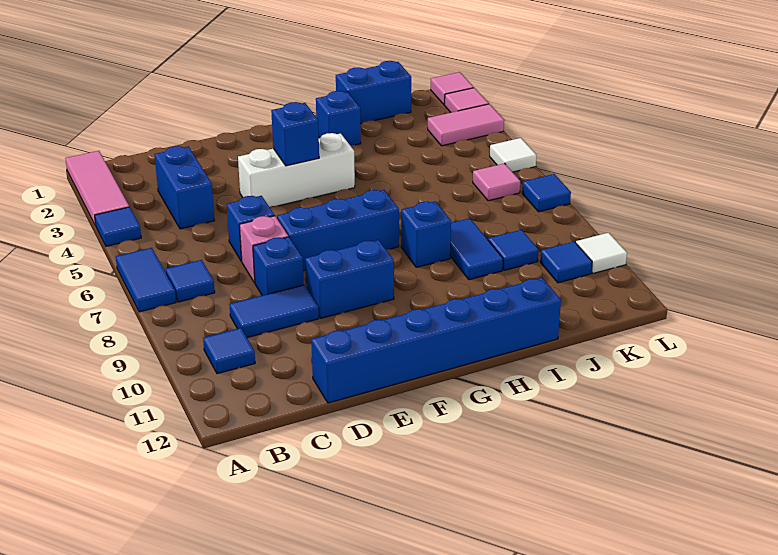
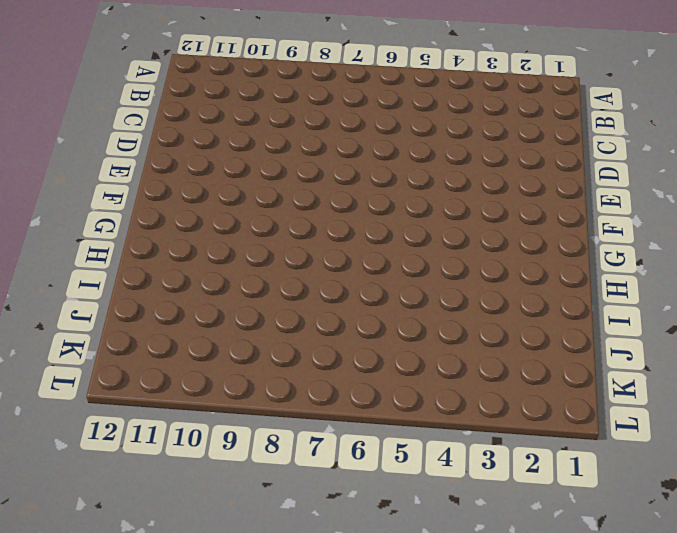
none -> pink tile A1:A3 level 1
none -> blue tile A4 level 1
none -> blue tile A6:A7 level 1

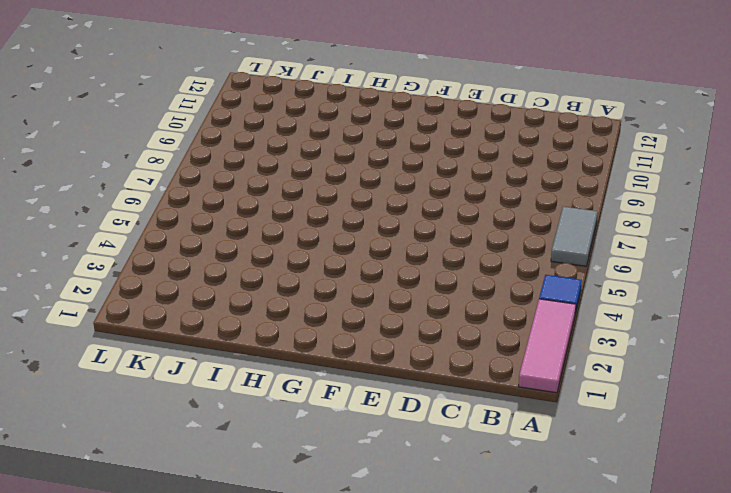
grey tile A6:A7 level 1 -> blue tile A6:A7 level 1
none -> blue tile B7 level 1
none -> blue tile B10 level 1
none -> blue brick C3:C4 level 1

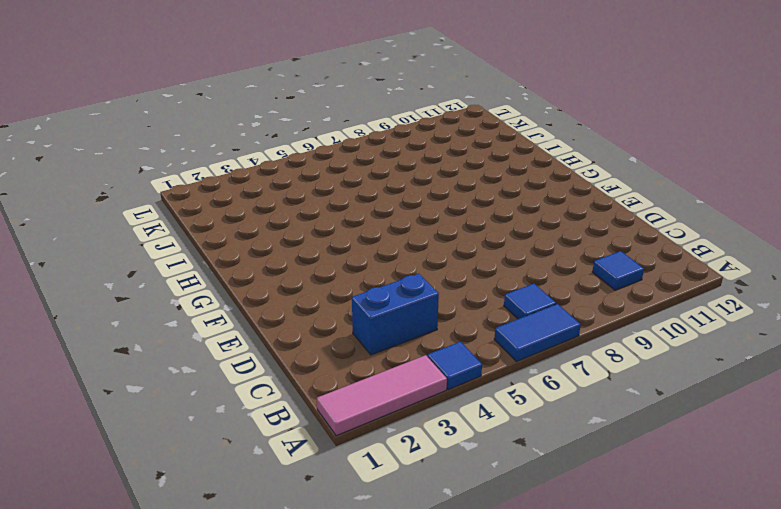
none -> blue tile C9:D9 level 1
none -> blue brick D6 level 1
none -> pink brick D7 level 1

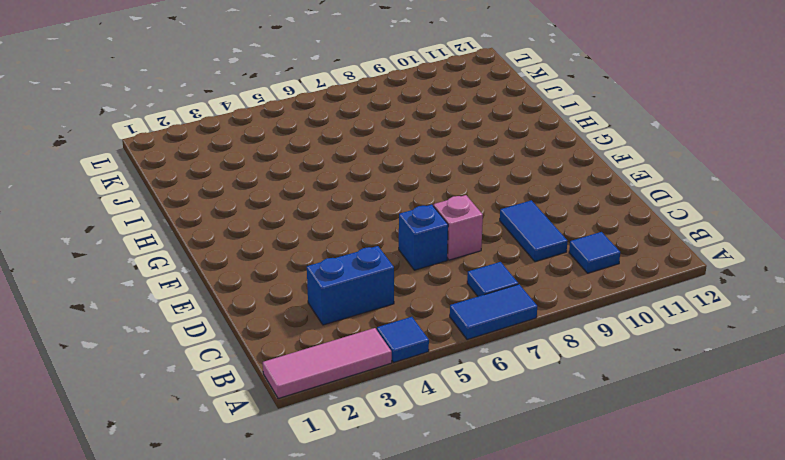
none -> blue brick D8 level 1
none -> blue brick D12:I12 level 1
none -> white brick E4:G4 level 1

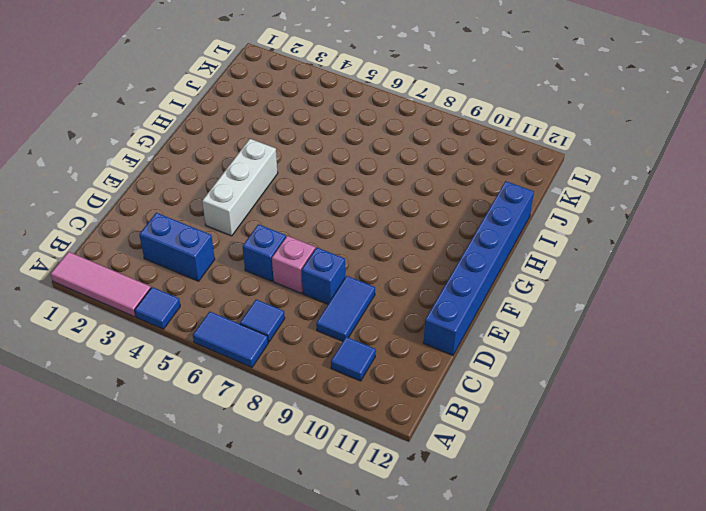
none -> blue brick E7:G7 level 1
none -> blue brick E9:F9 level 1
none -> blue brick H2 level 1

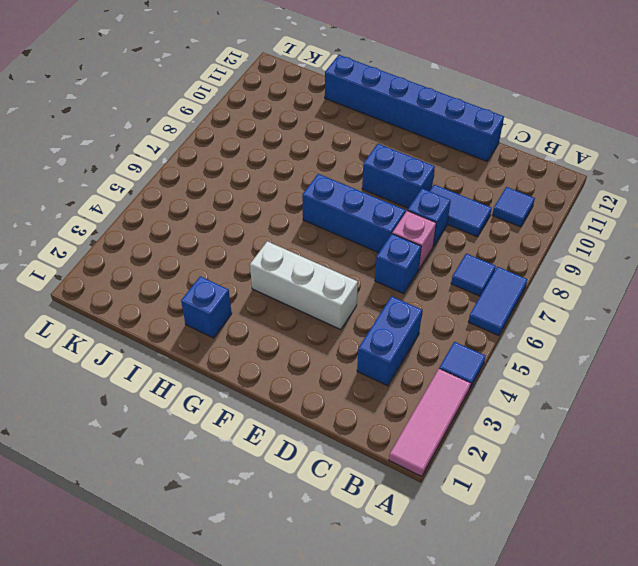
none -> blue brick H8 level 1
none -> blue brick I1:J1 level 1
none -> blue tile I8:I9 level 1

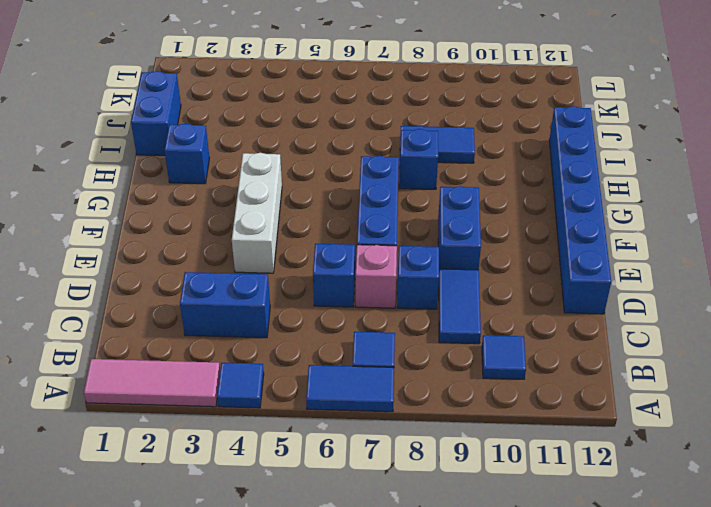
none -> blue tile J9 level 1
none -> pink tile K3:L3 level 1
none -> pink tile K6 level 1

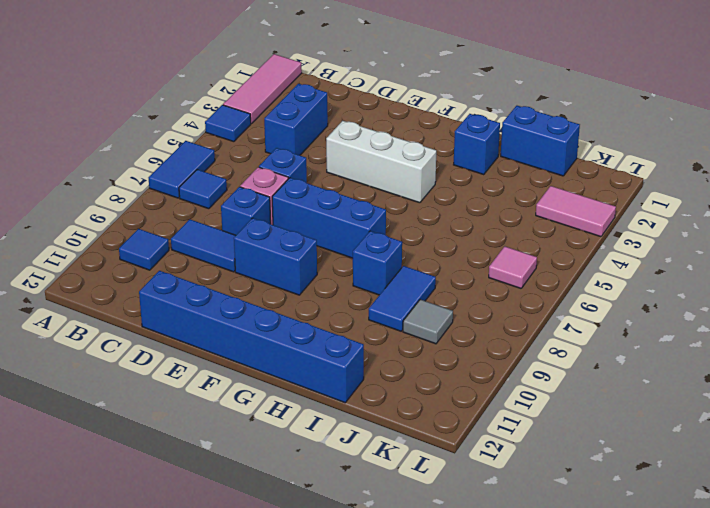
grey tile J9 level 1 -> blue tile J9 level 1
none -> blue tile K10 level 1
none -> pink tile L1 level 1
none -> pink tile L2 level 1

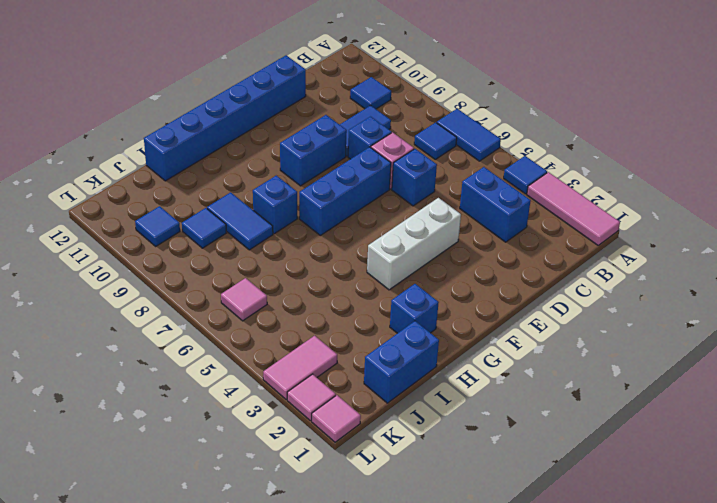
none -> white tile L5 level 1
none -> blue tile L7 level 1
none -> white tile L10 level 1

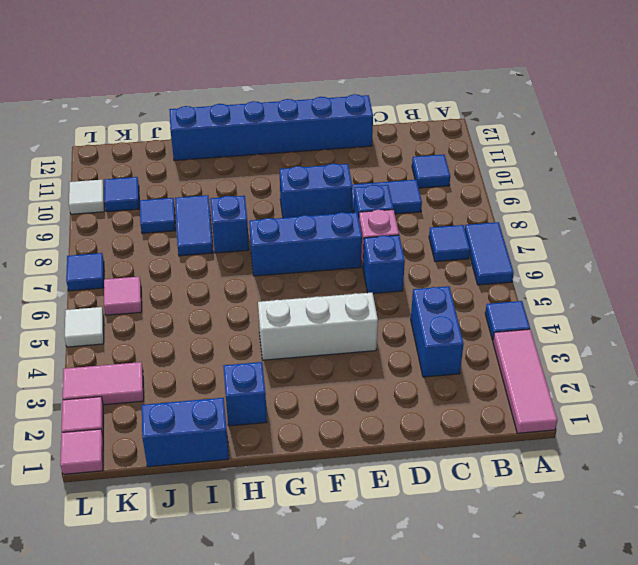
none -> blue brick F4 level 2

